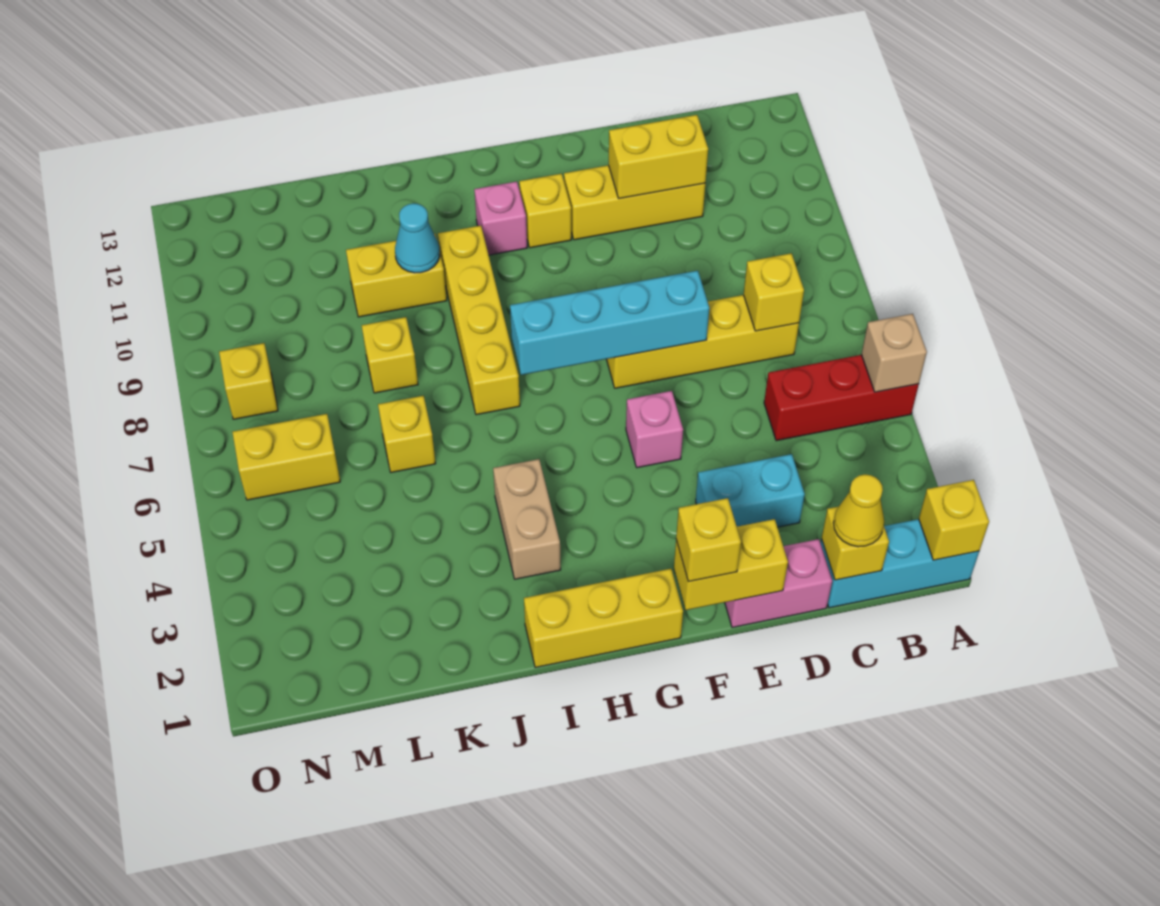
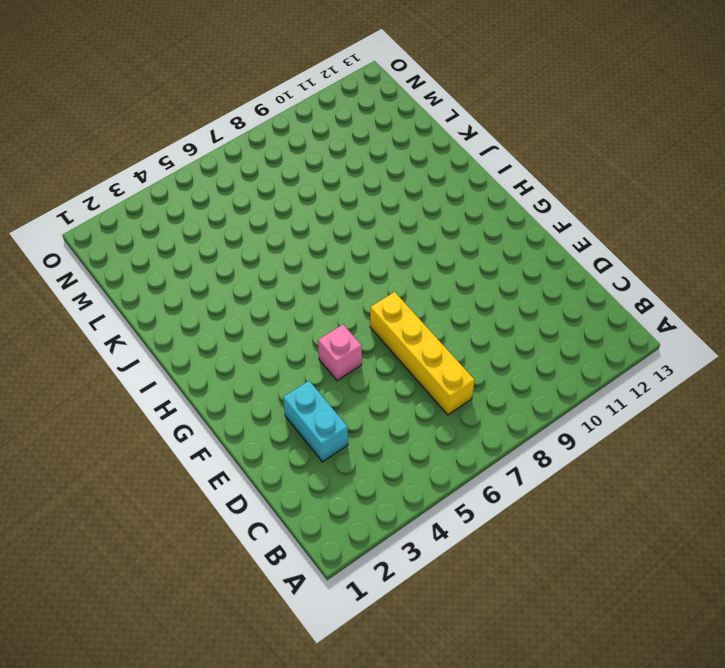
none -> cyan brick A1:C1 level 1
none -> red brick A5:C5 level 1
none -> pink brick D1:E1 level 1

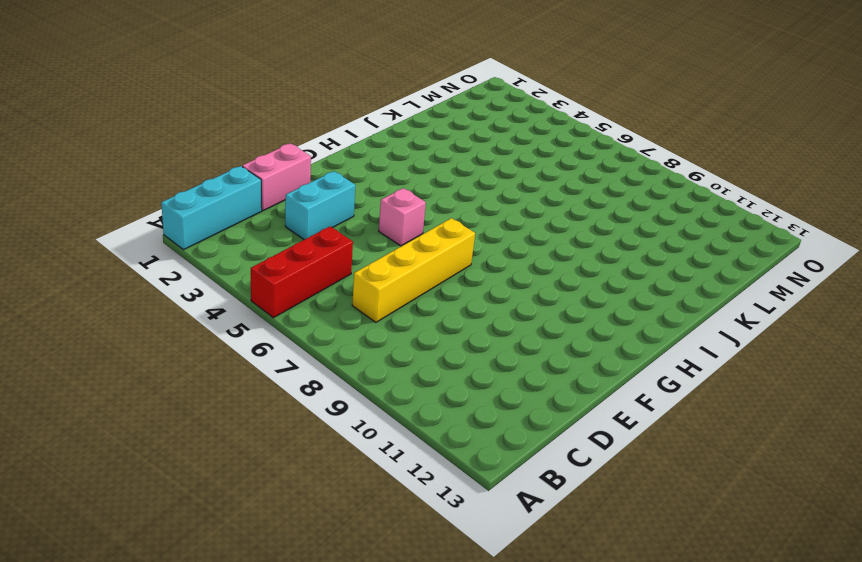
none -> yellow brick D11:F11 level 1
none -> yellow brick G1:I1 level 1
none -> yellow brick G11 level 1

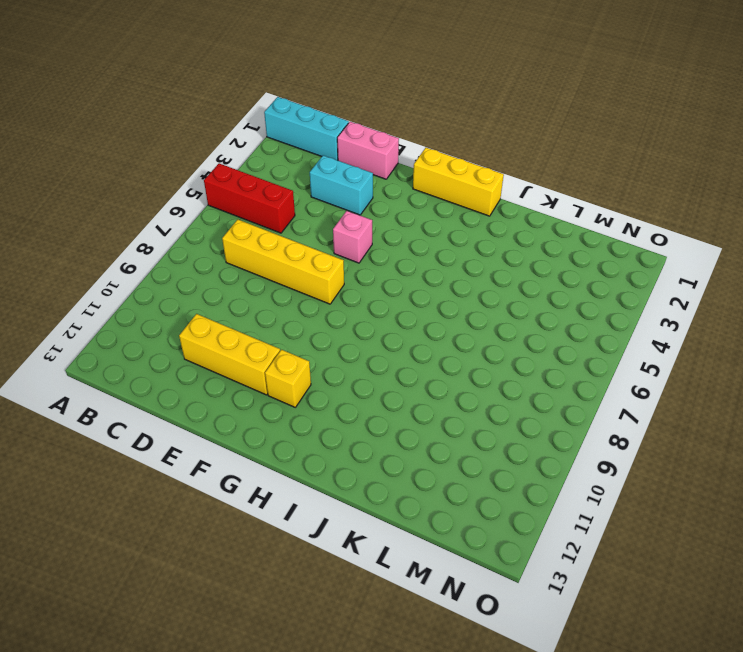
none -> pink brick H11 level 1
none -> tan brick I3:I4 level 1
none -> yellow brick I7:I10 level 1

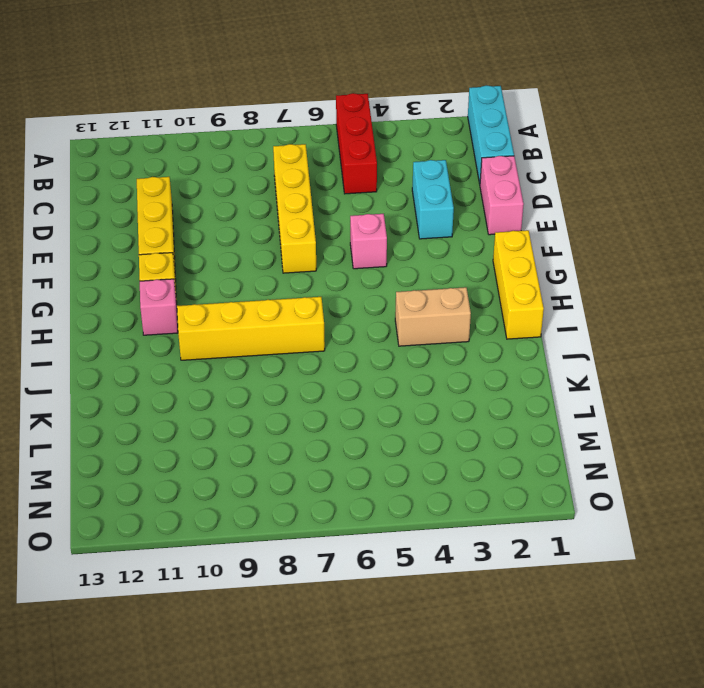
none -> yellow brick J10:K10 level 1
none -> yellow brick K6 level 1
none -> yellow brick K8 level 1

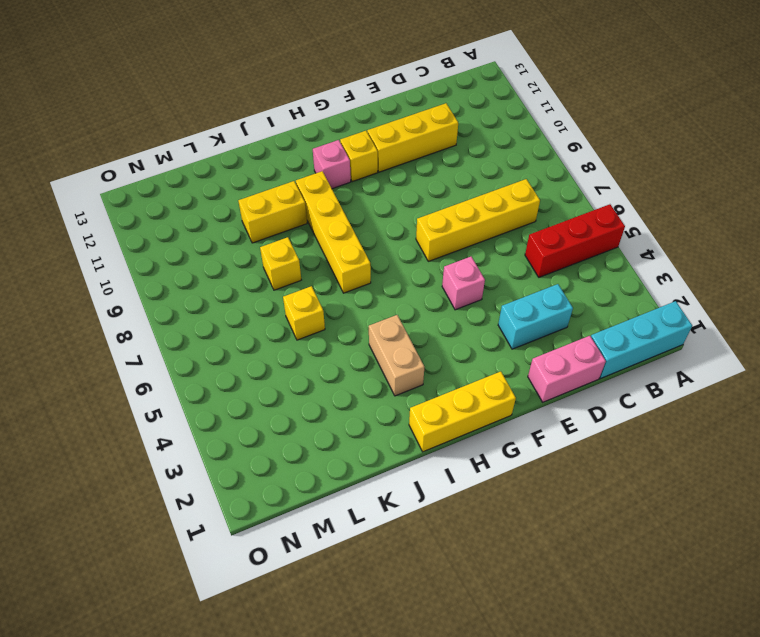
none -> yellow brick M6:N6 level 1
none -> yellow brick N8 level 1
none -> yellow brick A1 level 2

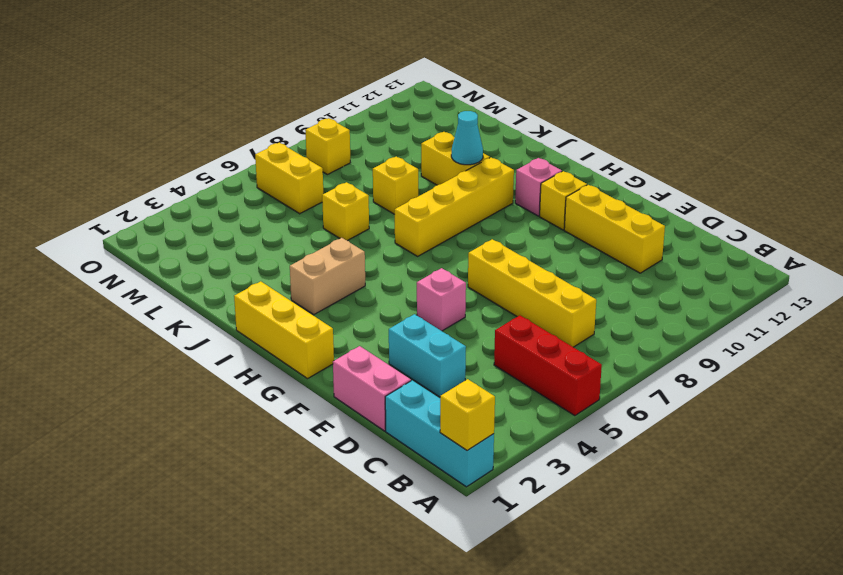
none -> tan brick A5 level 2
none -> yellow brick C1 level 2
none -> yellow brick C7 level 2

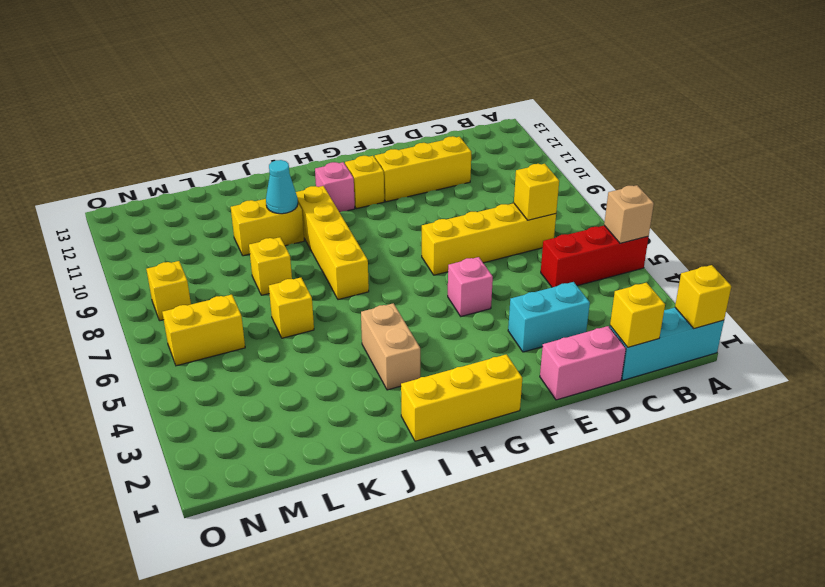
none -> yellow brick D11:E11 level 2
none -> yellow brick E1:F1 level 2
none -> cyan brick E7:H7 level 2

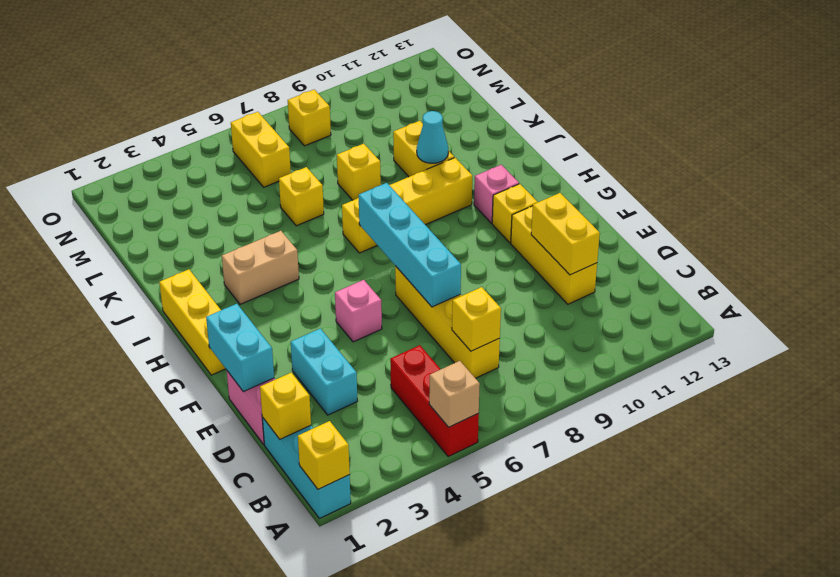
cyan brick E1:F1 level 2 -> yellow brick E1:F1 level 2
none -> yellow cone C1 level 3
none -> yellow brick F1 level 3

